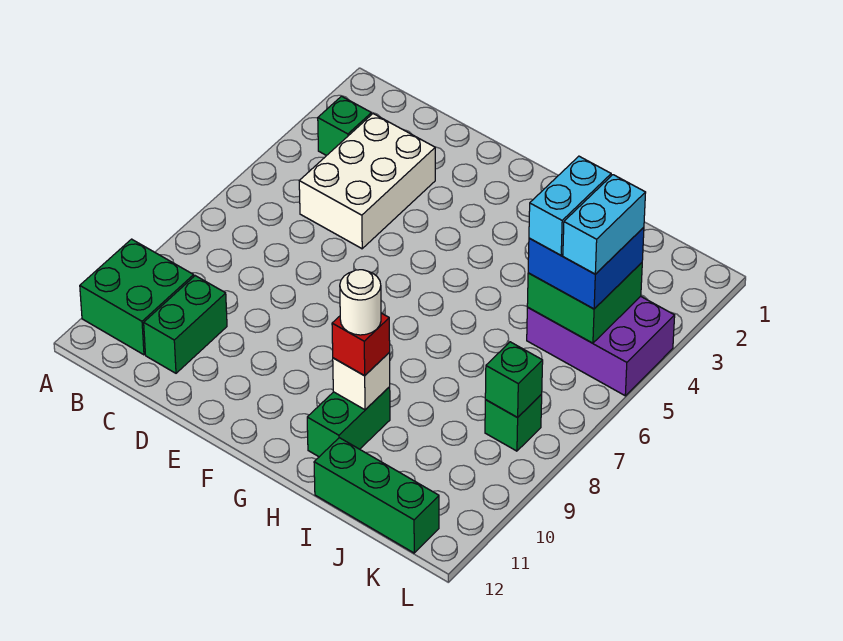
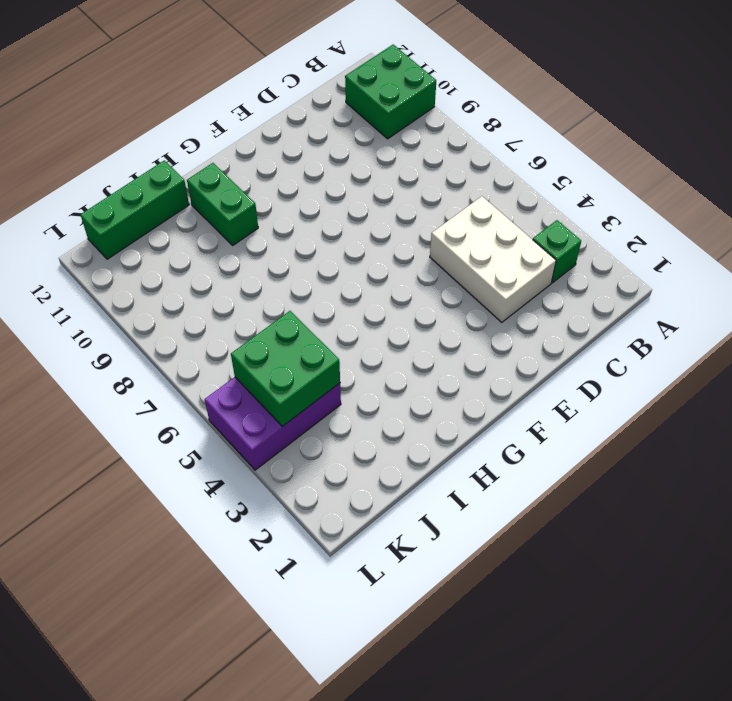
none -> green brick C10:C11 level 1
none -> green brick K8 level 1
none -> white brick H10 level 2

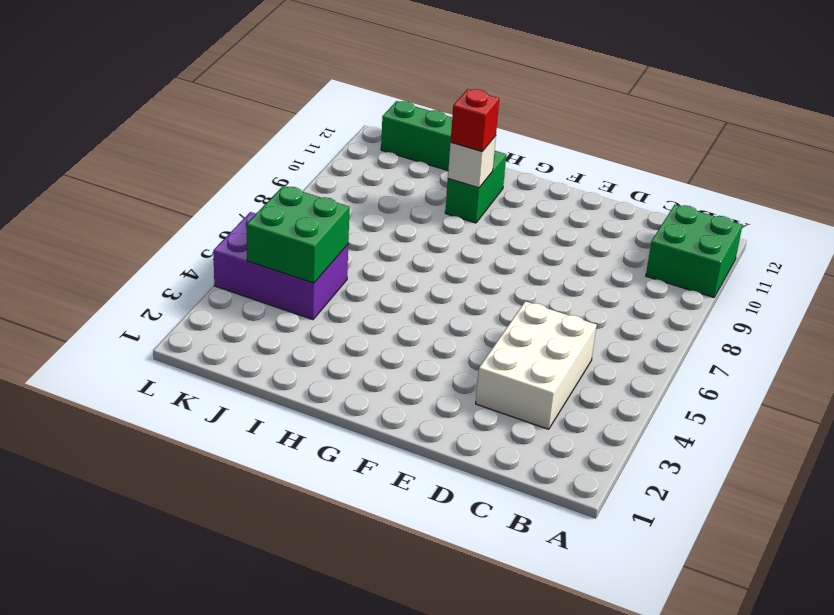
none -> green brick B3 level 1
none -> green brick C10:C11 level 1
none -> green brick K8 level 1

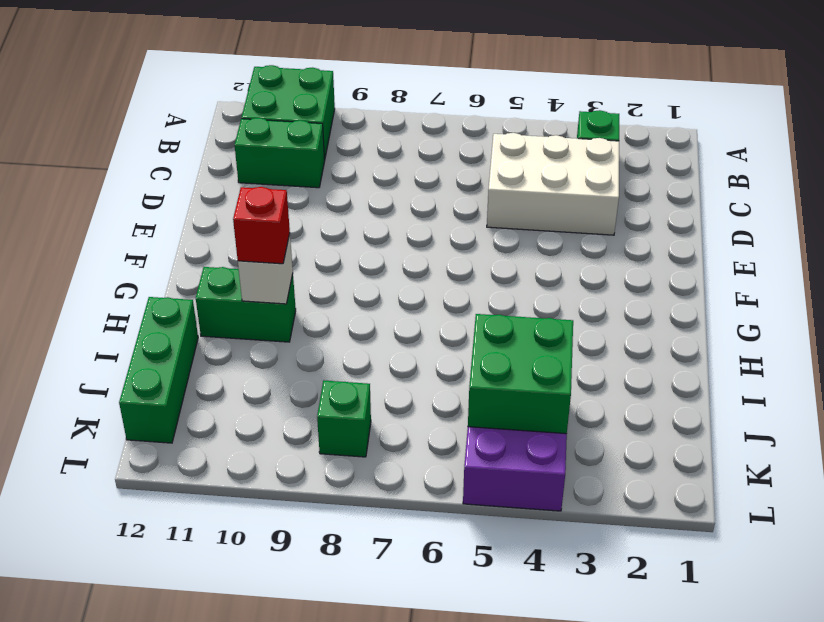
none -> green brick K8 level 2
none -> blue brick J4:K5 level 3
none -> white round brick H10 level 4

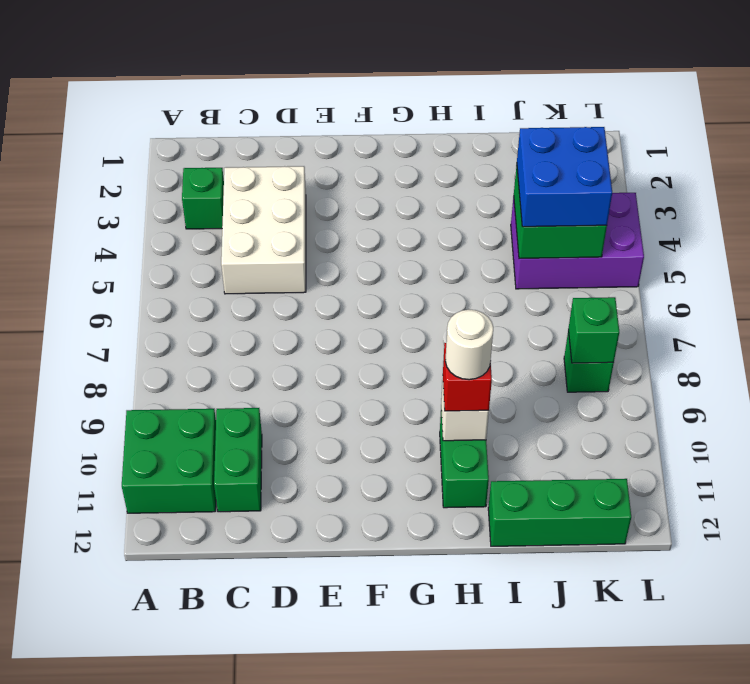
none -> cyan brick J4:J5 level 4
none -> cyan brick K4:K5 level 4

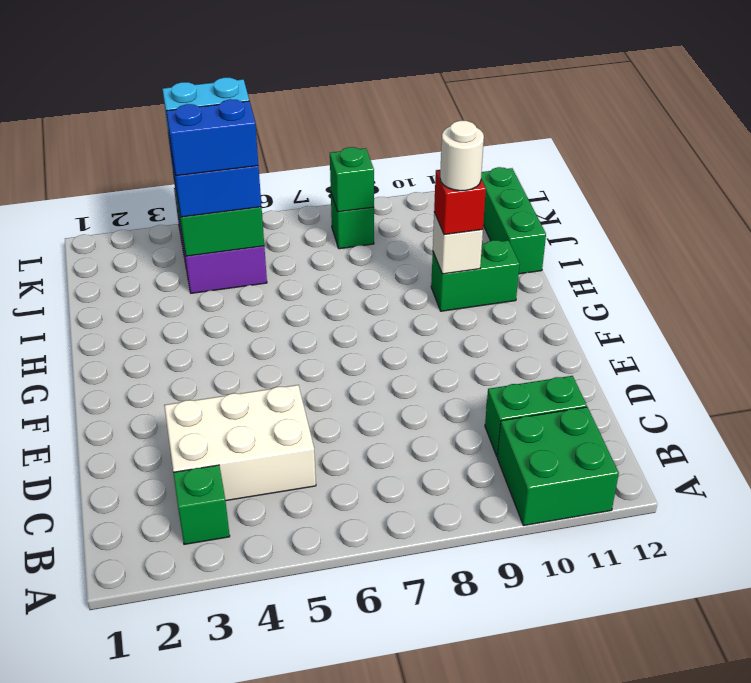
blue brick J4:J5 level 4 -> cyan brick J4:J5 level 4

